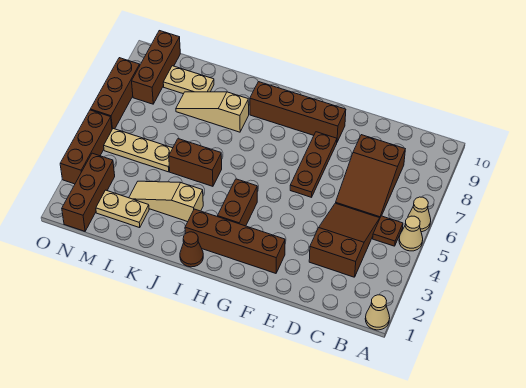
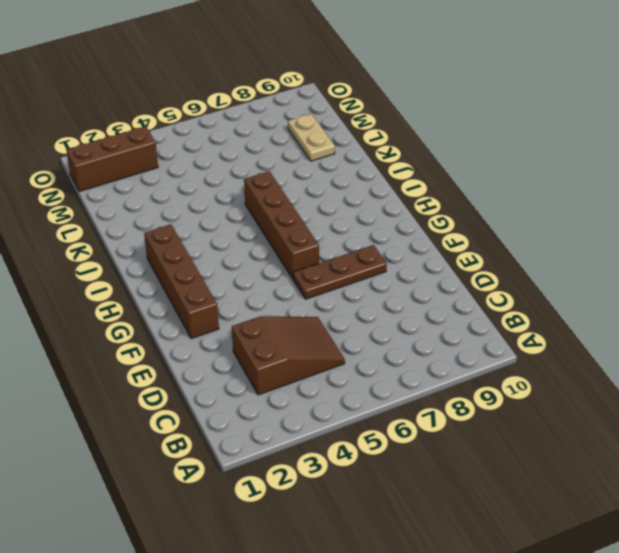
brown brick G6:J6 level 1 -> brown brick F9:I9 level 1
none -> tan cone A1 level 1
none -> tan cone A5 level 1
none -> tan cone A6 level 1

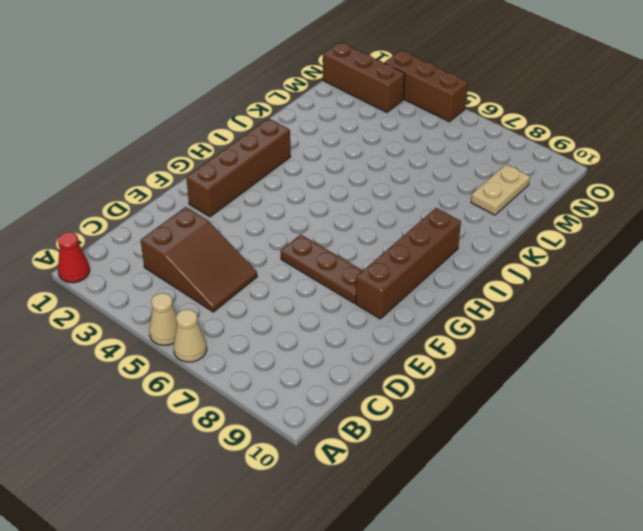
red cone A1 level 1 -> tan cone A1 level 1
none -> brown plate B5 level 1
none -> brown slope C6:D8 level 1 top 8
none -> brown brick H3:H4 level 1

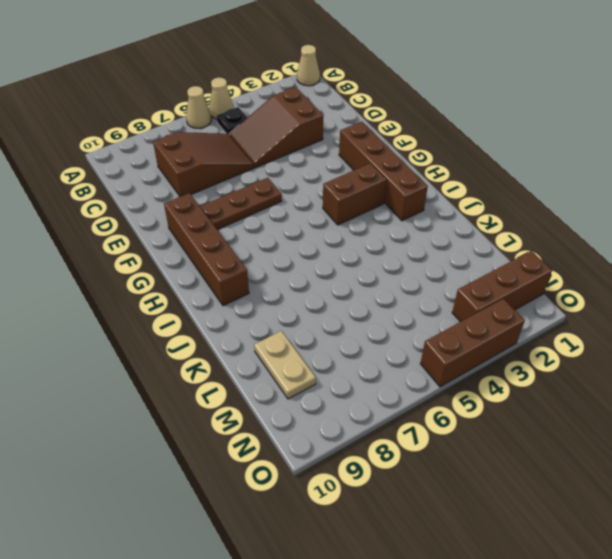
black plate B5 level 1 -> brown plate B5 level 1
none -> brown cone I1 level 1
none -> tan slope J3:L3 level 1 top J
none -> brown brick J5:K5 level 1

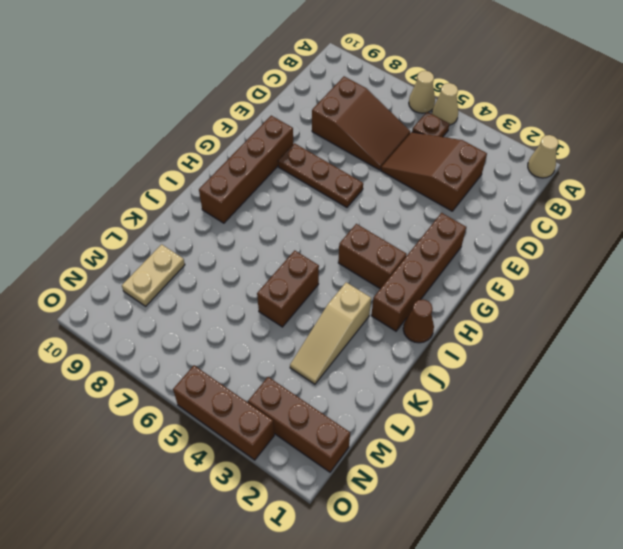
none -> tan slope J8:L8 level 1 top J
none -> tan plate L2:M2 level 1
none -> tan plate L5:N5 level 1

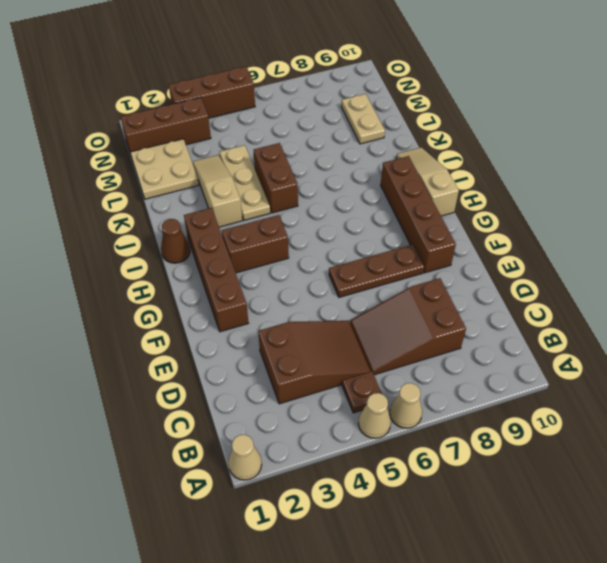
tan slope H10:J10 level 1 top H -> tan slope J8:L8 level 1 top J
tan plate J4:L4 level 1 -> tan plate L5:N5 level 1
tan plate L1:M2 level 1 -> tan plate L2:M2 level 1
none -> brown brick N8:N10 level 1
none -> brown brick O6:O8 level 1

